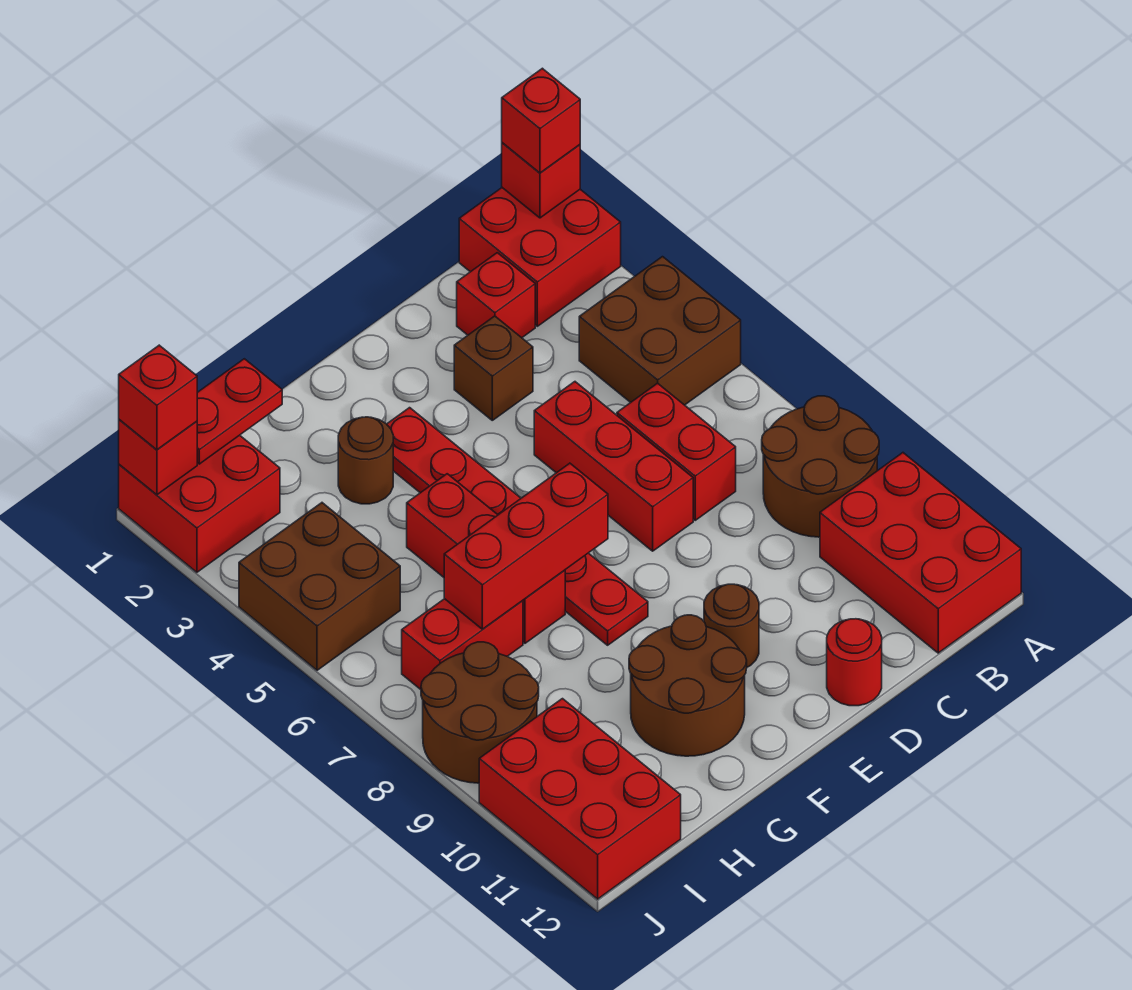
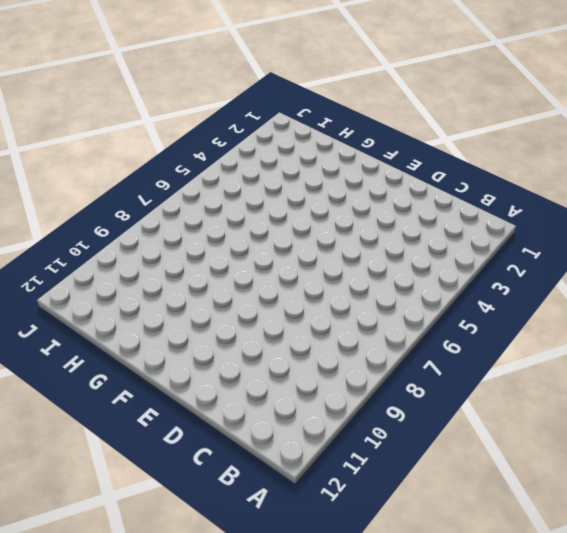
none -> red brick A1:B2 level 1
none -> brown brick A4:B5 level 1
none -> brown round brick A8:B9 level 1

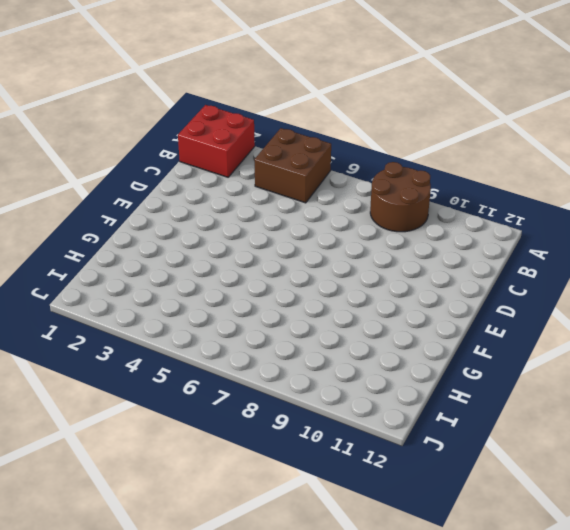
none -> red brick A10:B12 level 1
none -> red brick C2 level 1
none -> red brick C6:C7 level 1

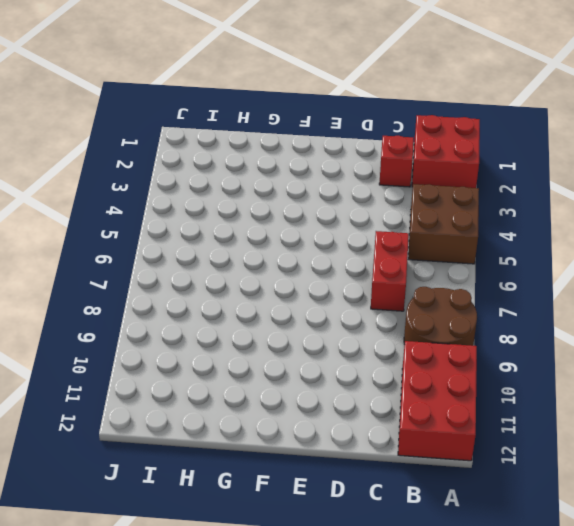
none -> brown brick D3 level 1
none -> red brick D5:D7 level 1
none -> red round brick D12 level 1

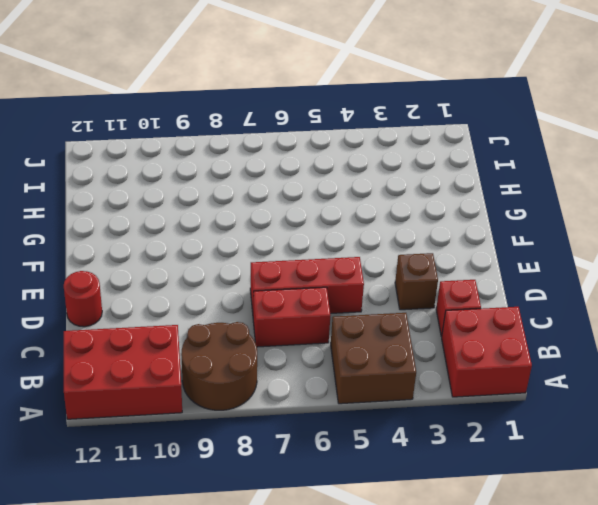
none -> brown round brick E10 level 1
none -> red plate F3:F8 level 1
none -> brown round brick F10:G11 level 1

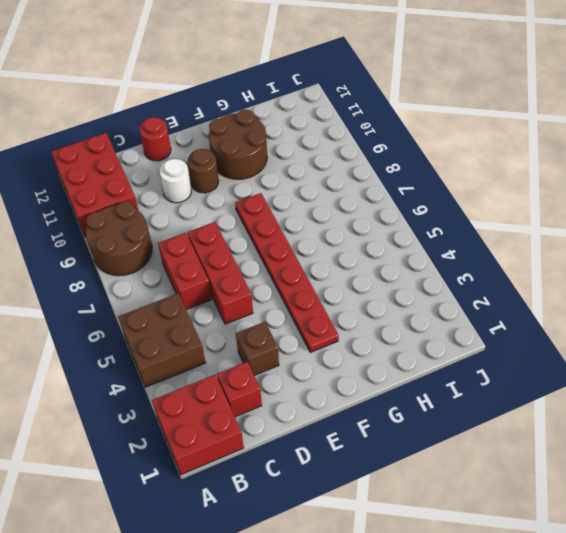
white round brick D10 level 1 -> none
none -> brown round brick G3 level 1
none -> red brick G5:G7 level 1
none -> red brick H7:I7 level 1

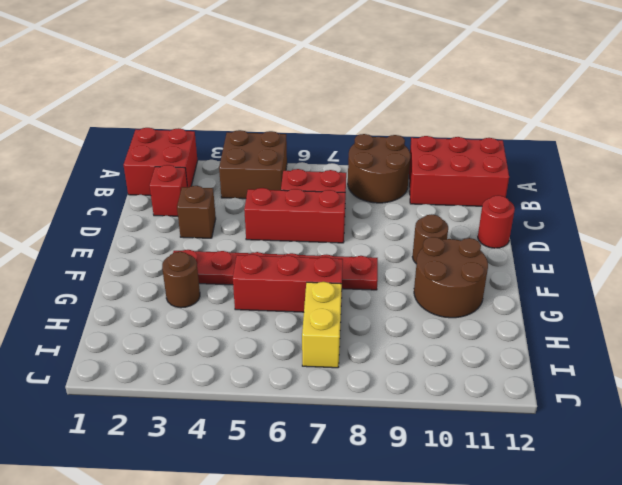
yellow brick H7:I7 level 1 -> red brick H7:I7 level 1
none -> red brick I1:J2 level 1
none -> brown brick I4:J5 level 1
none -> brown round brick I8:J9 level 1

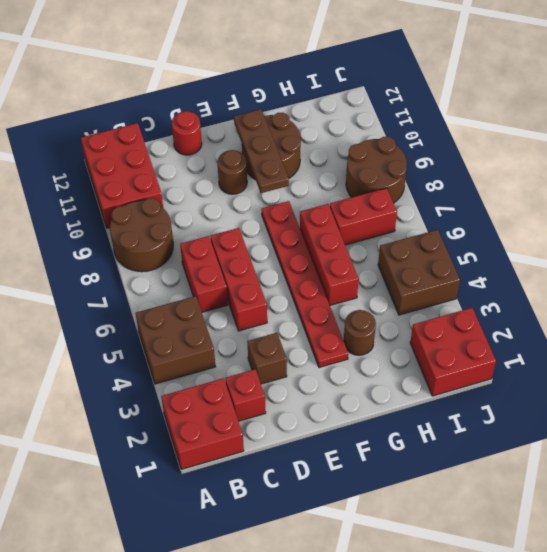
brown plate F9:F11 level 2 -> none
none -> red brick I10:J12 level 1
none -> red brick A1 level 2
none -> red brick F7:H7 level 2

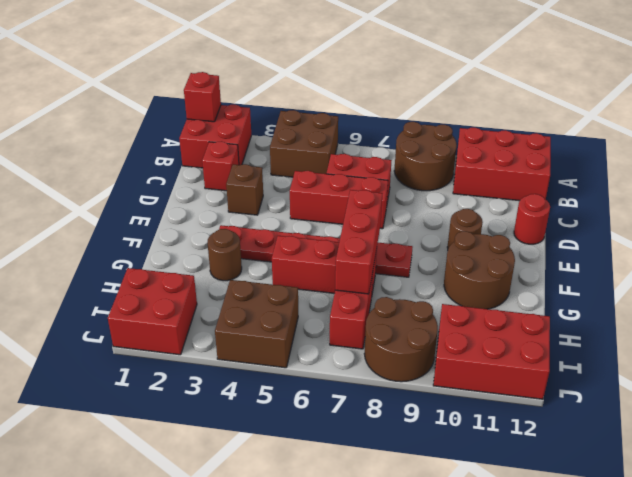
none -> red plate H1:I1 level 2
none -> red brick J1 level 2
none -> red brick A1 level 3

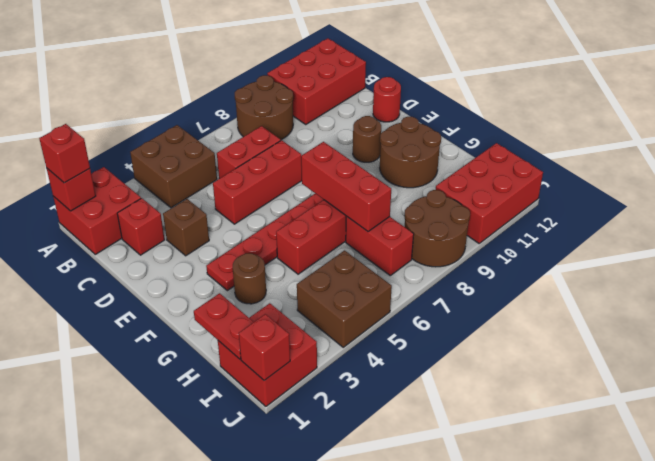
none -> red brick J1 level 3

